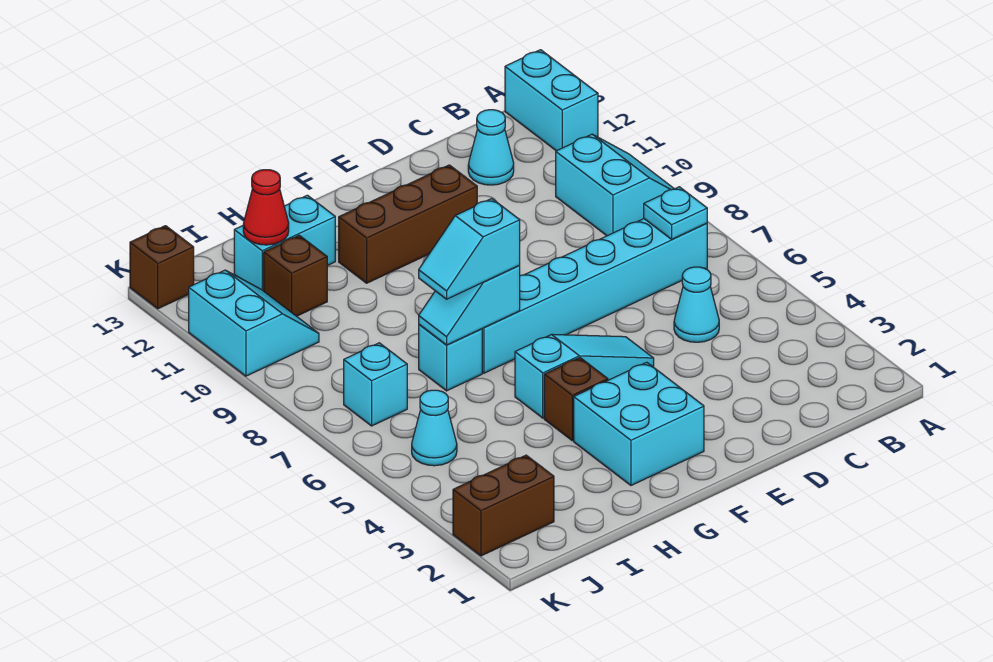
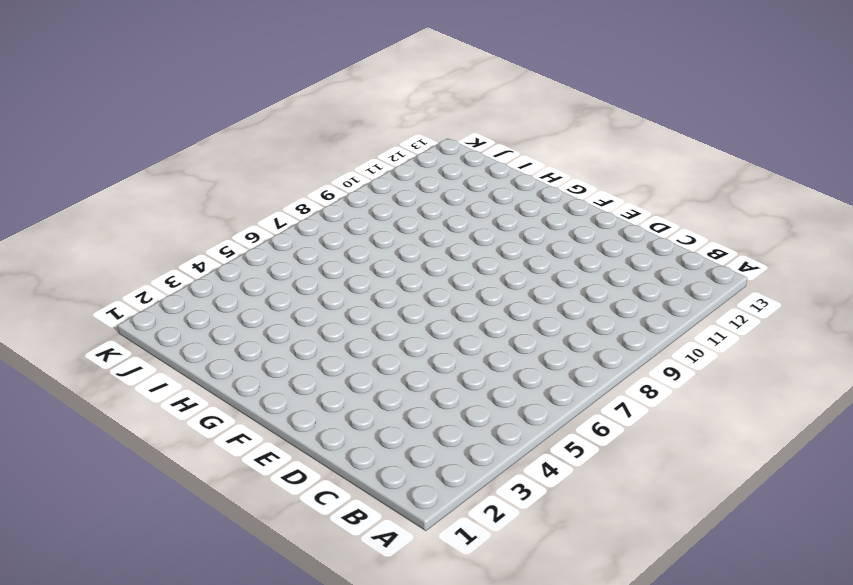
none -> cyan slope A9:B10 level 1 top B
none -> cyan brick A12:A13 level 1
none -> cyan brick B7:G7 level 1

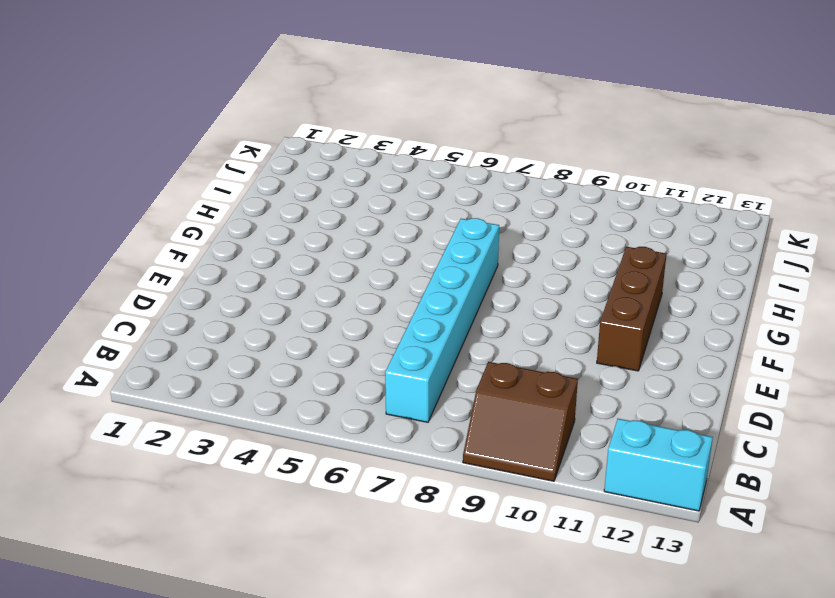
brown slope A9:B10 level 1 top B -> cyan slope A9:B10 level 1 top B
none -> cyan cone C5 level 1
none -> cyan cone C12 level 1
none -> cyan slope E5:G5 level 1 top G

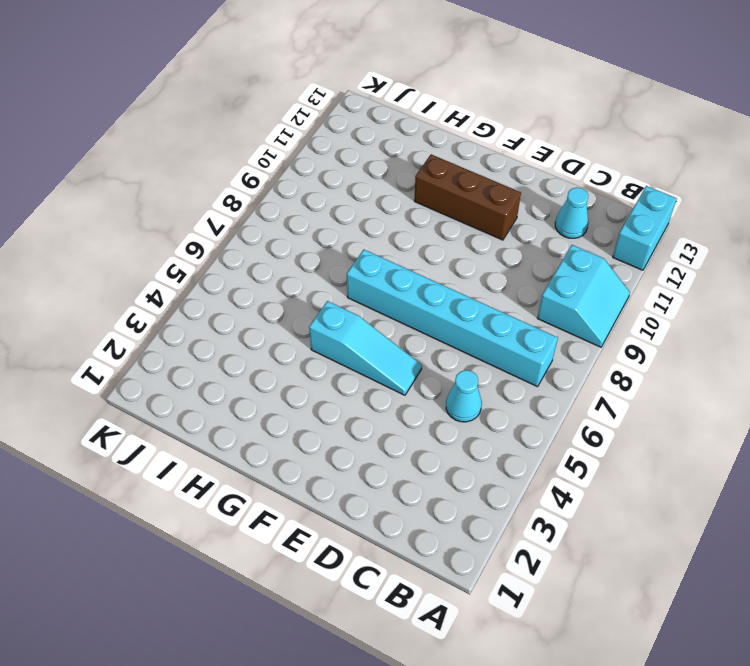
none -> cyan brick F2:G3 level 1
none -> brown brick G4 level 1
none -> cyan brick H7 level 1

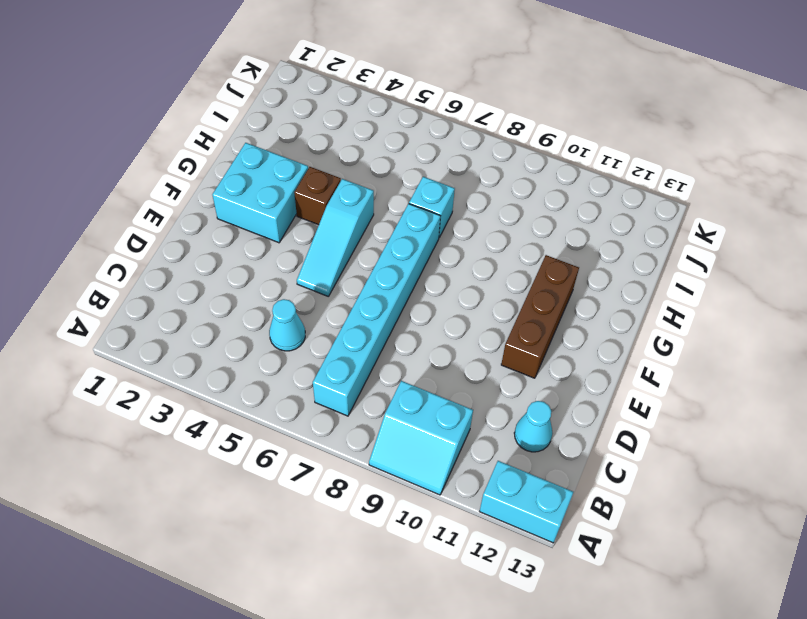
none -> cyan brick H12:I12 level 1
none -> brown brick I11 level 1
none -> brown brick J2:K2 level 1

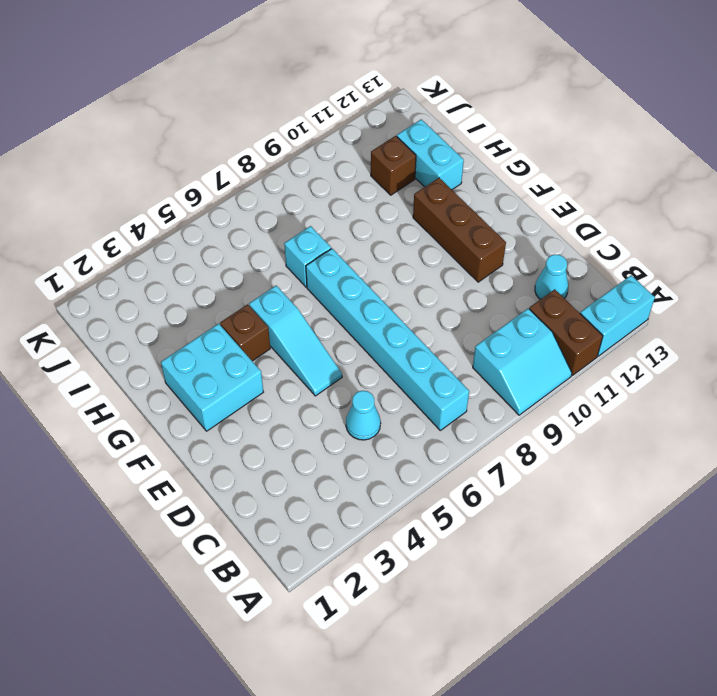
brown brick A11:B11 level 1 -> brown brick J2:K2 level 1
none -> cyan cone J5 level 1
none -> cyan brick J7 level 1
none -> cyan slope J10:K11 level 1 top K

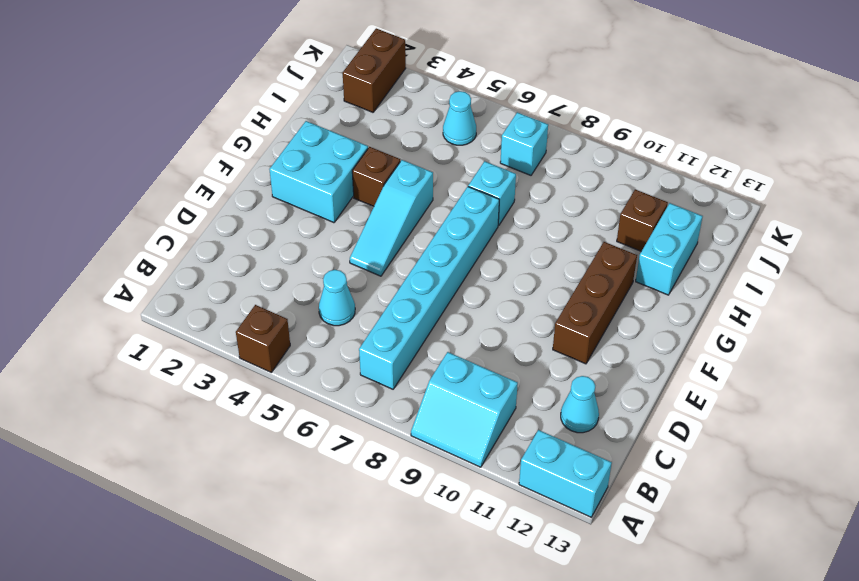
brown brick A4 level 1 -> brown brick K13 level 1
none -> cyan slope J10:K11 level 1 top K
none -> cyan plate B7 level 2
none -> cyan slope G7:H7 level 2 top G

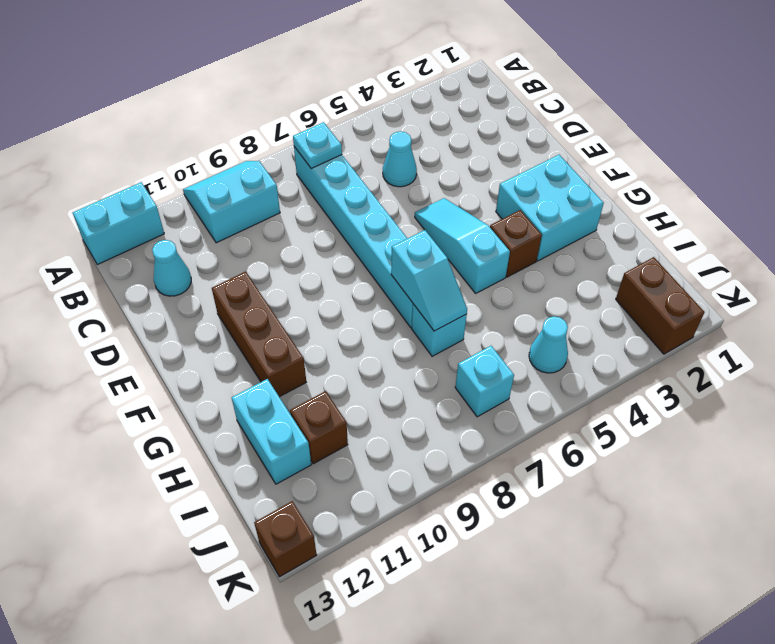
none -> cyan slope J10:K11 level 1 top K
none -> red cone I12 level 2
none -> cyan slope G7:H7 level 3 top G

